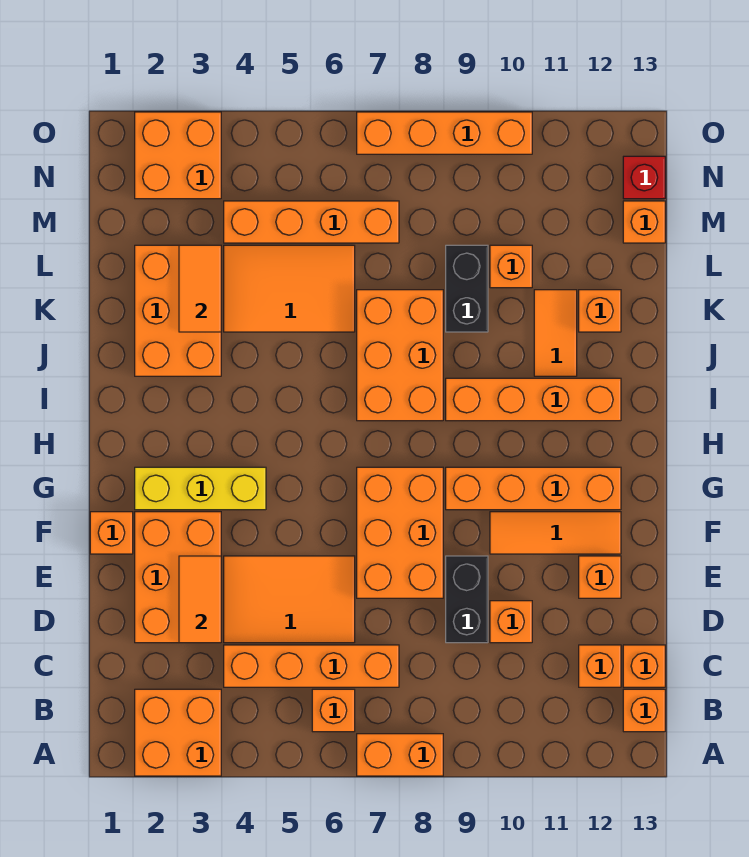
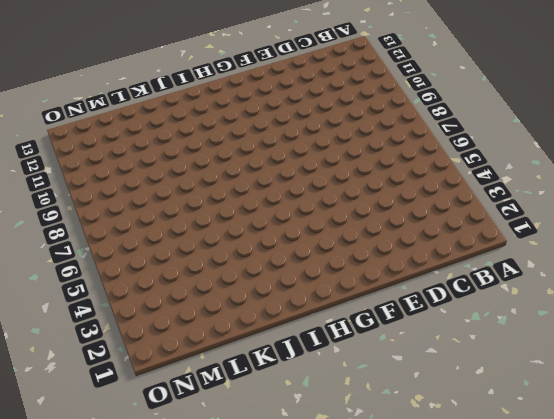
none -> orange brick A2:B3 level 1
none -> orange brick A7:A8 level 1
none -> orange brick B6 level 1
none -> orange brick B13 level 1

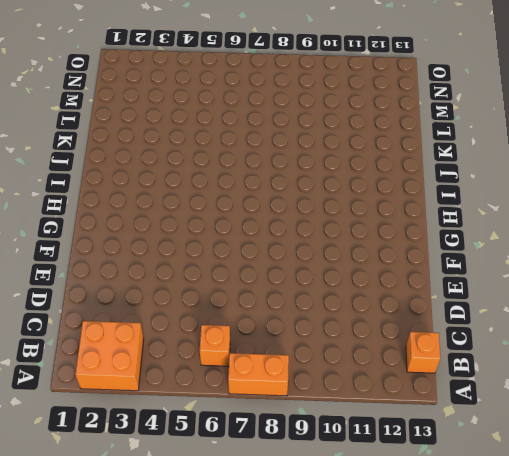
none -> orange brick C4:C7 level 1
none -> orange brick C12 level 1
none -> orange brick C13 level 1
none -> orange brick D2:F3 level 1

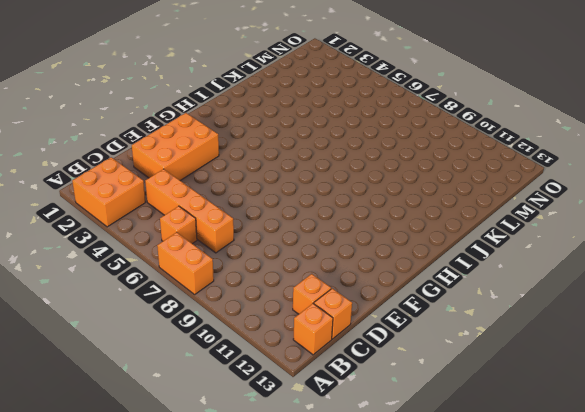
none -> orange tile D4:E6 level 1
none -> black brick D9:E9 level 1
none -> orange brick D10 level 1
none -> orange brick E7:G8 level 1

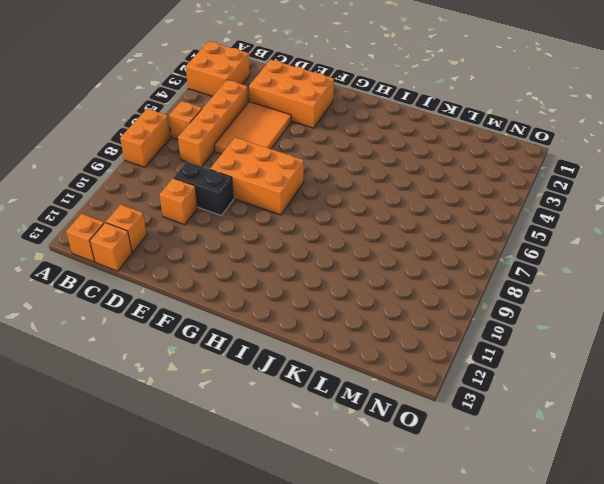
none -> orange brick E12 level 1
none -> orange brick F1 level 1
none -> orange tile F10:F12 level 1
none -> yellow brick G2:G4 level 1

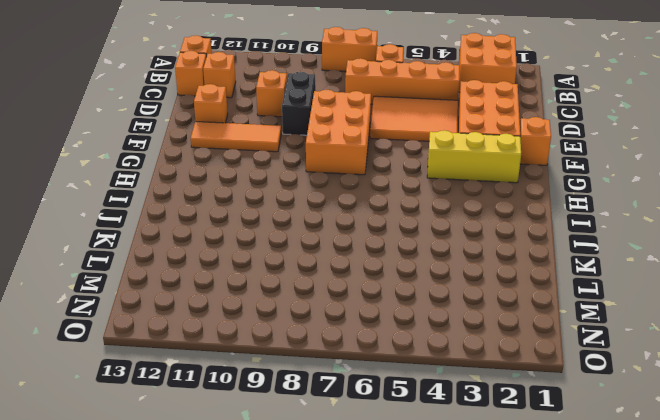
none -> orange brick G9:G12 level 1
none -> orange brick I7:K8 level 1
none -> orange brick I9:I12 level 1
none -> orange brick J2:L3 level 1

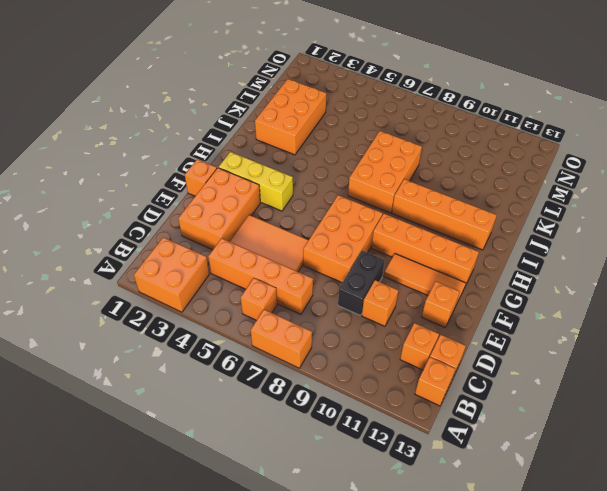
none -> orange tile J11:K11 level 1
none -> orange tile K4:L6 level 1
none -> black brick K9:L9 level 1
none -> orange brick K12 level 1

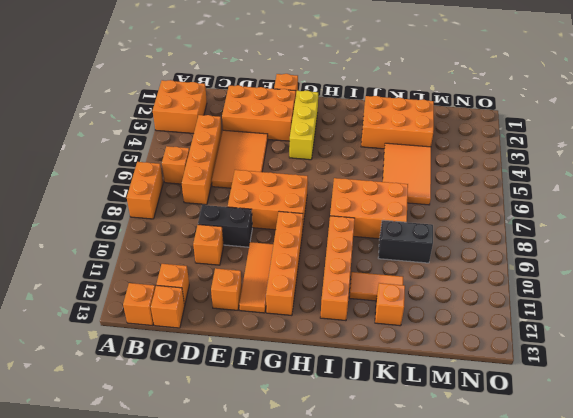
none -> orange brick L10 level 1
none -> orange brick M4:M7 level 1
none -> orange brick M13 level 1
none -> orange brick N2:O3 level 1

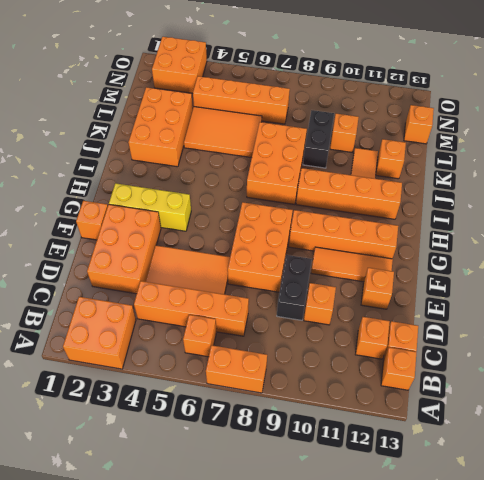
none -> red brick N13 level 1
none -> orange brick O7:O10 level 1
none -> orange tile D3:E3 level 2
none -> orange tile K3:L3 level 2

